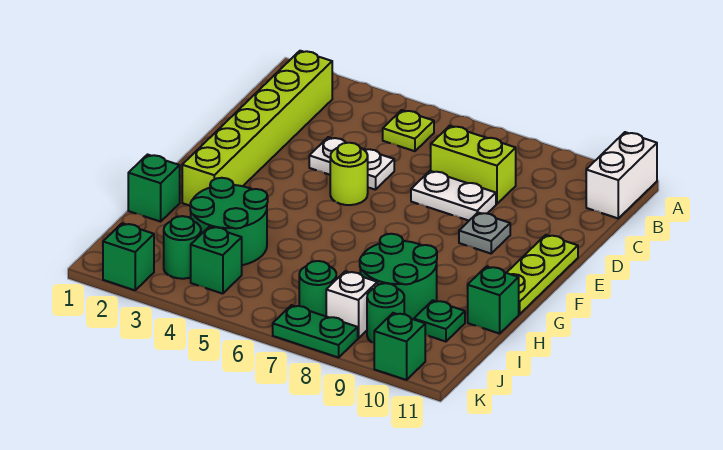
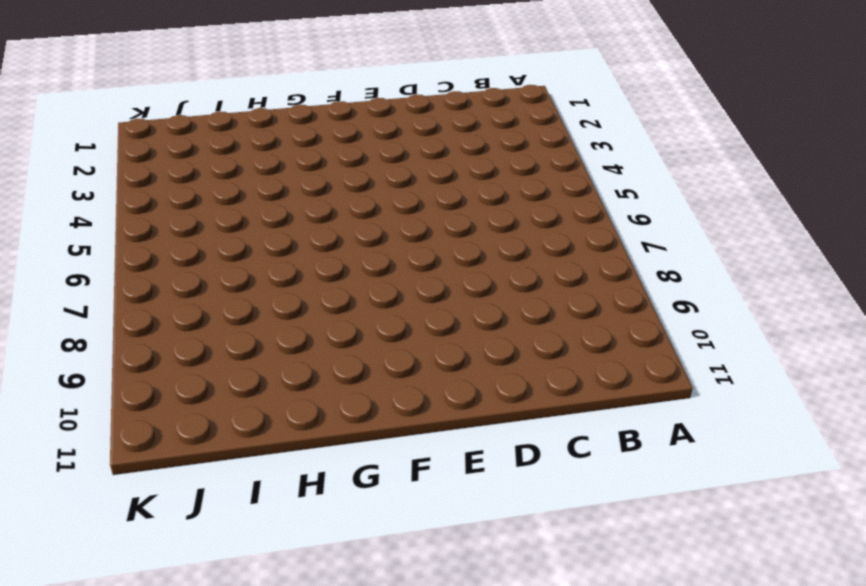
none -> white brick A11:B11 level 1
none -> lime brick B2:G2 level 1
none -> lime plate B5 level 1

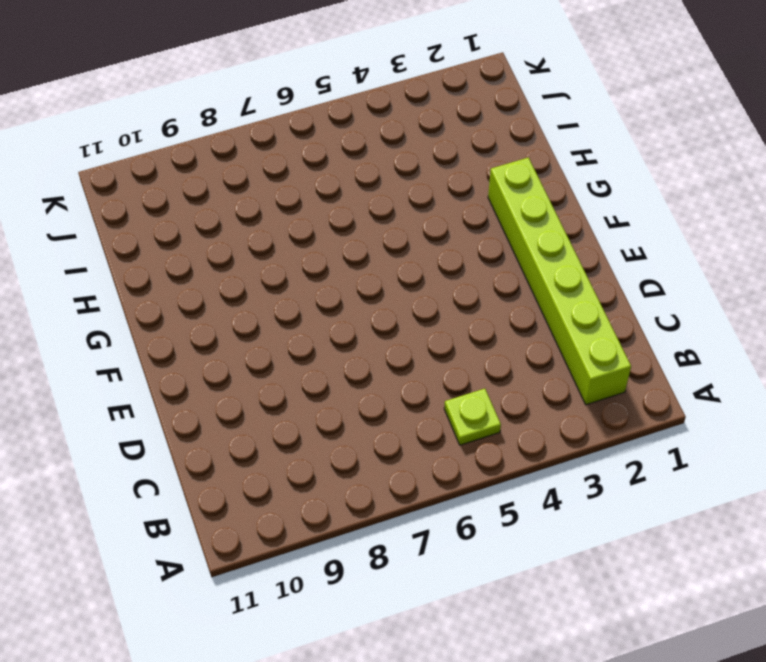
none -> white brick A11:B11 level 1
none -> lime brick C7:C8 level 1
none -> white plate D4:D5 level 1

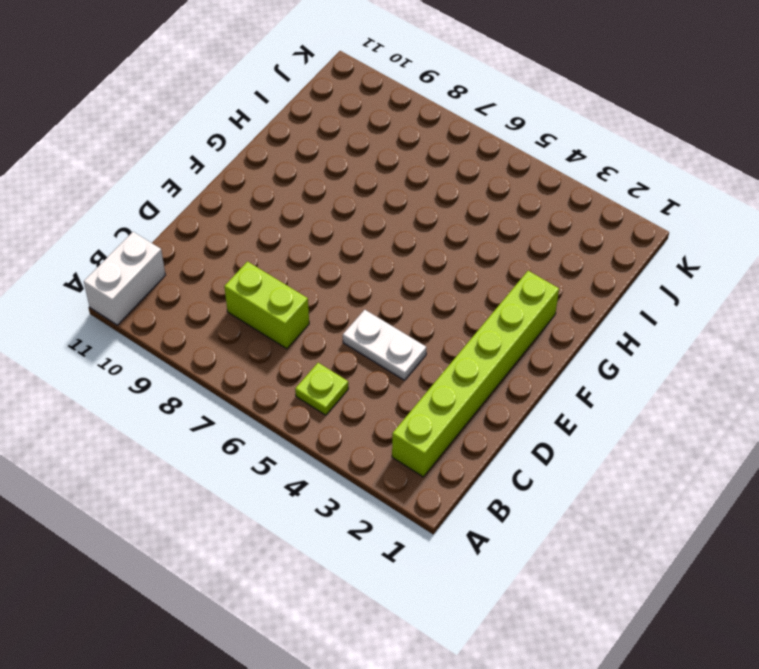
none -> white plate D7:D8 level 1
none -> lime round brick E5 level 1
none -> grey plate E9 level 1

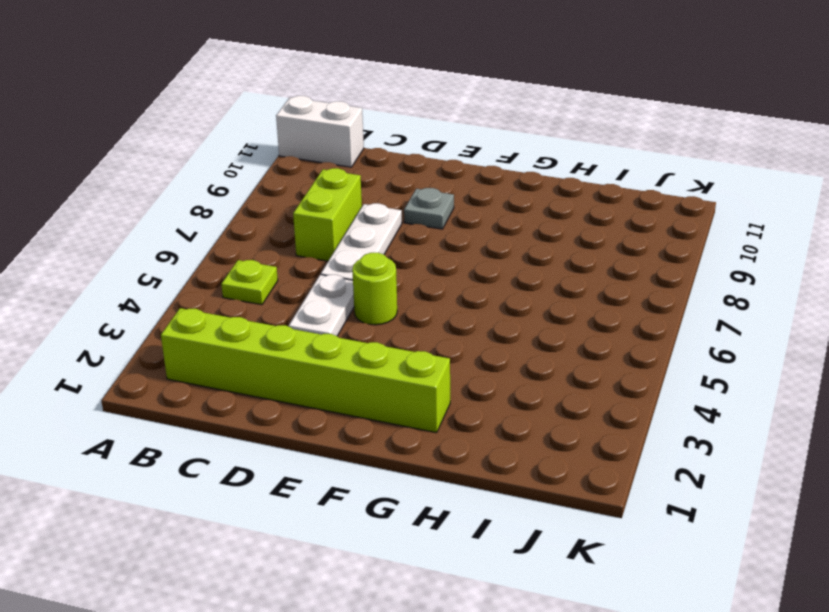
white plate D6:D8 level 1 -> white plate D7:D8 level 1
none -> lime plate E11:G11 level 1
none -> green brick H1 level 1
none -> green round brick H3:I4 level 1

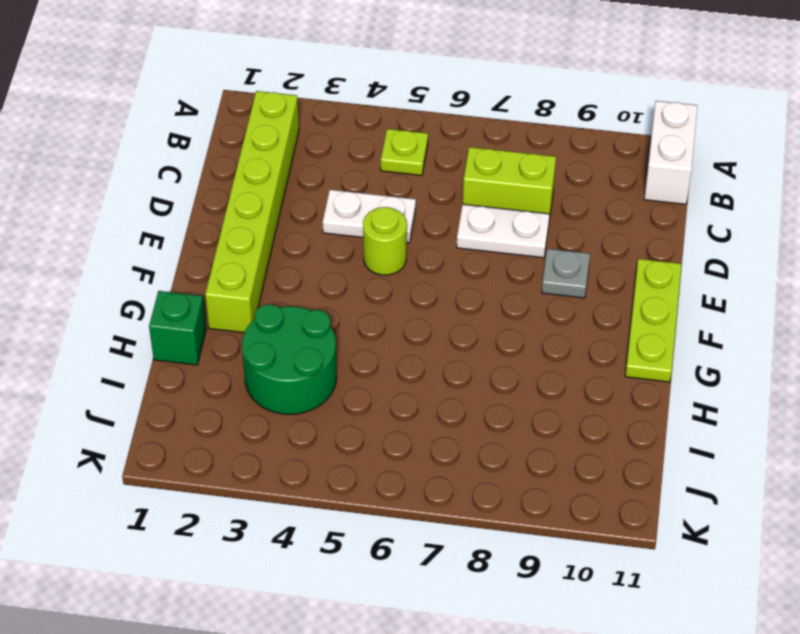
none -> green round brick H8:I9 level 1
none -> green brick H11 level 1
none -> green plate I10 level 1

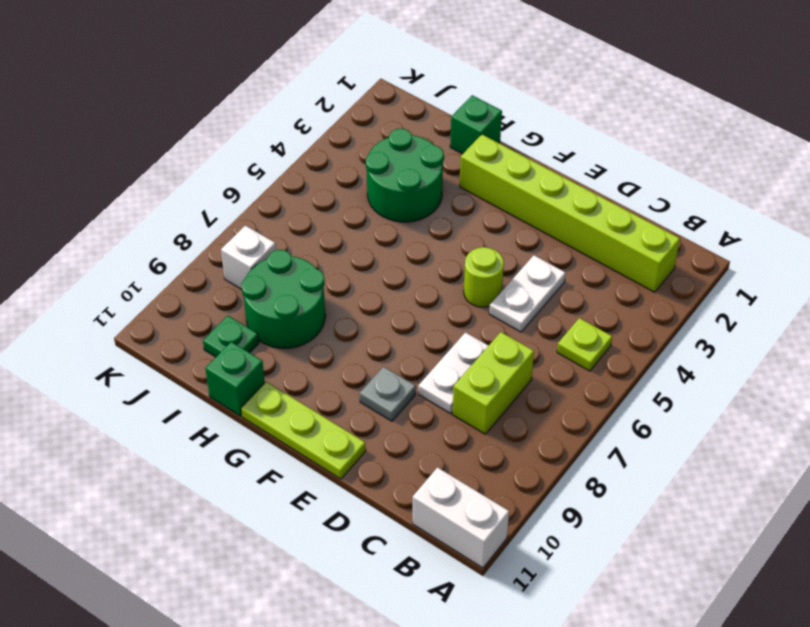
none -> green round brick J3 level 1
none -> green brick J4 level 1
none -> green round brick J7 level 1

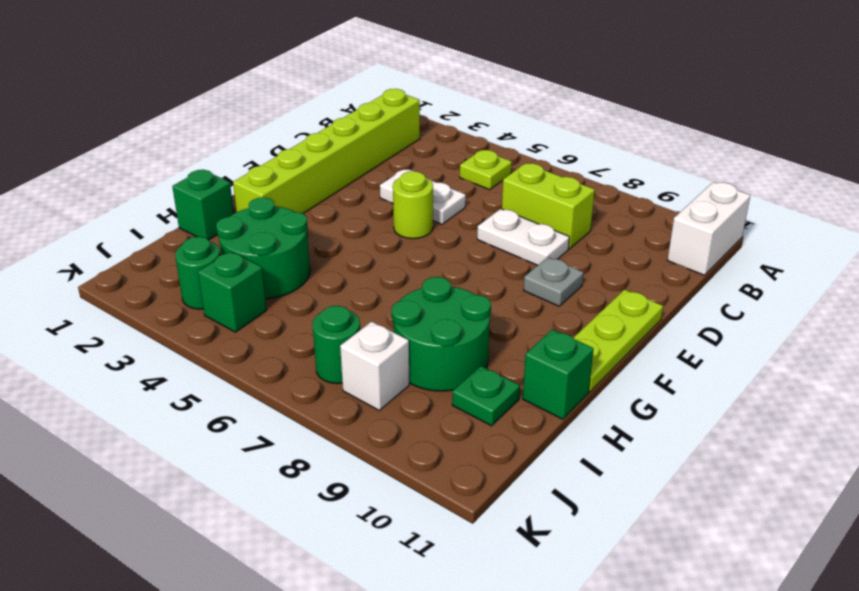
none -> green round brick J9 level 1
none -> green brick K2 level 1
none -> green plate K7:K8 level 1

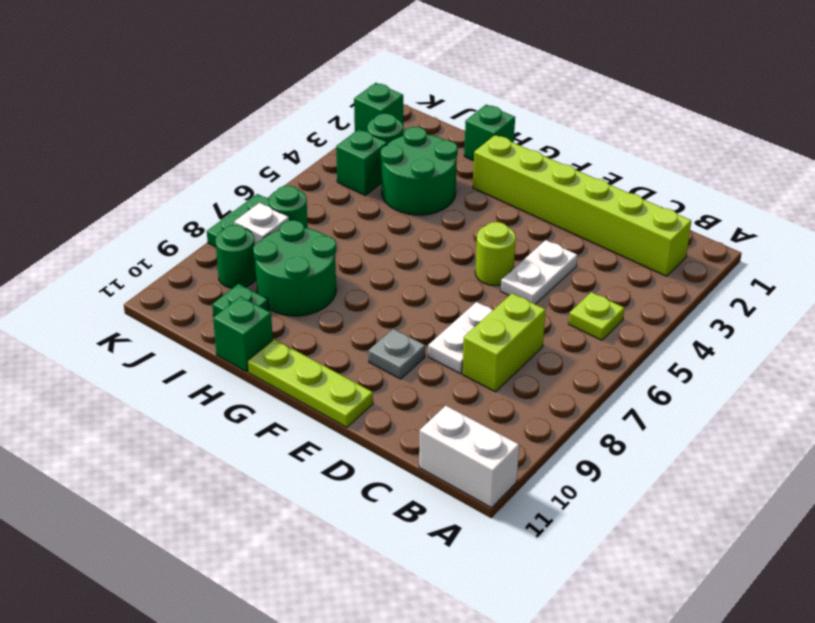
none -> green brick K10 level 1

